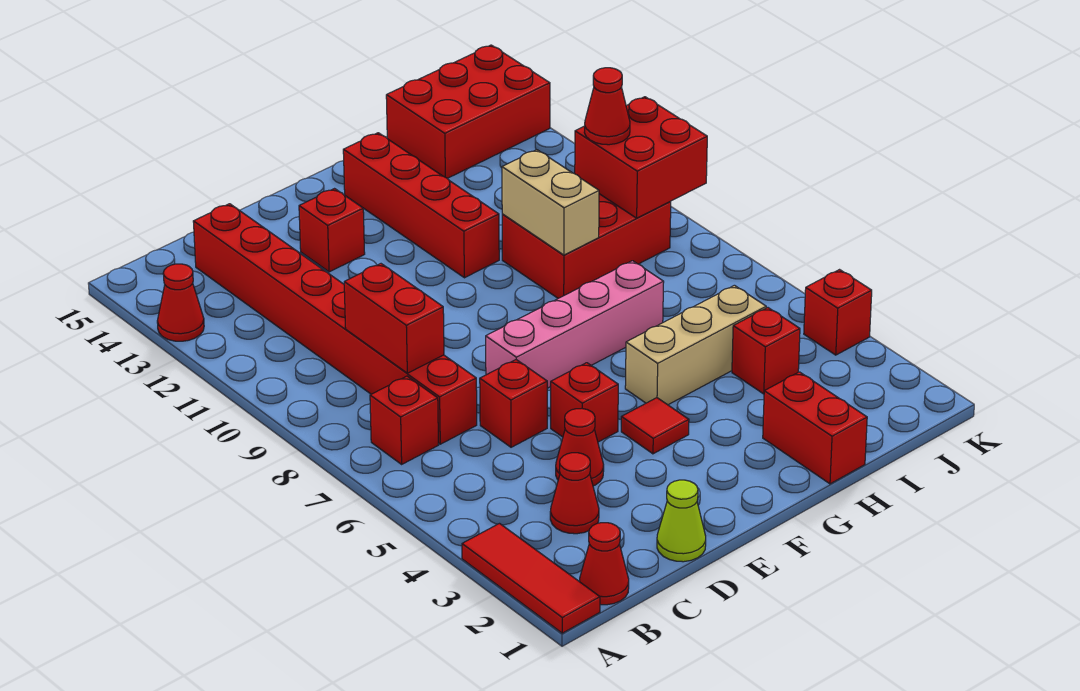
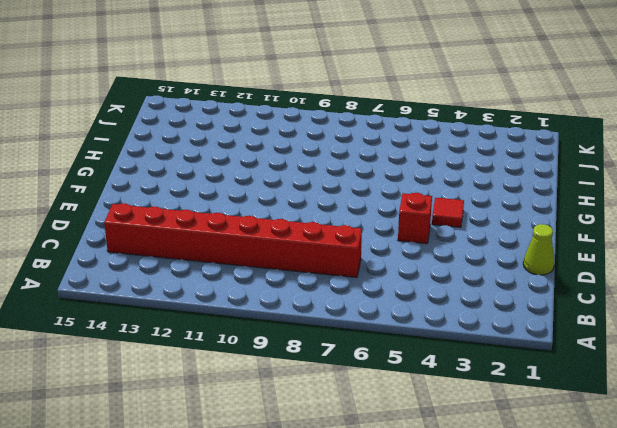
none -> red tile A1:A3 level 1
none -> red cone A13 level 1
none -> red cone B1 level 1

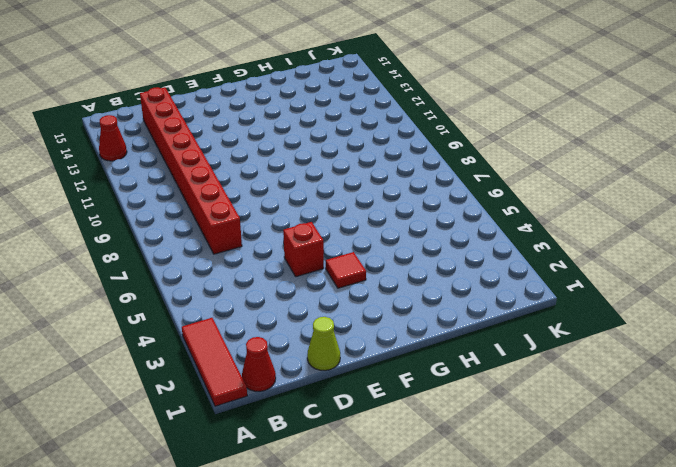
none -> red brick B7 level 1
none -> red cone C3 level 1
none -> red cone D4 level 1

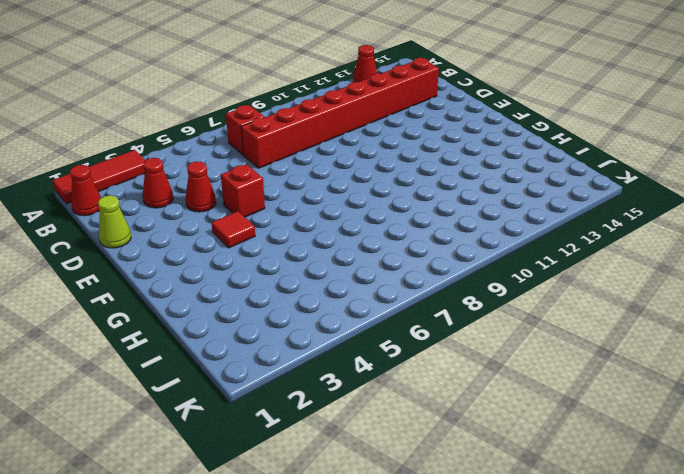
none -> red brick D6 level 1
none -> pink brick E7:H7 level 1
none -> red brick E13 level 1

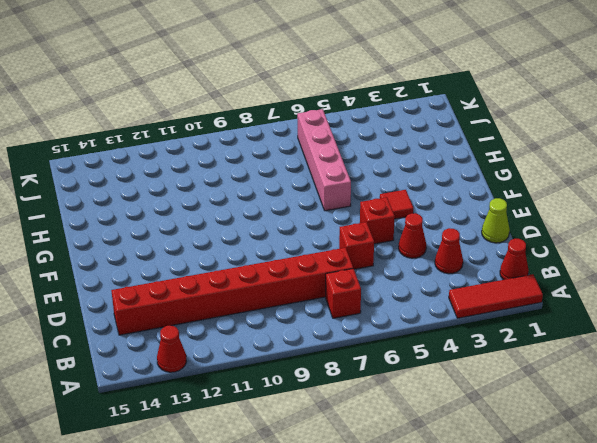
pink brick G6:J6 level 1 -> pink brick E7:H7 level 1
none -> red brick E13 level 1
none -> tan brick G5:I5 level 1
none -> red brick G11:G14 level 1

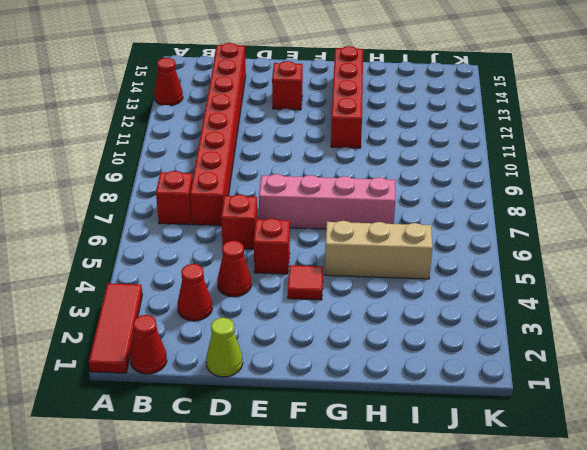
none -> red brick H1:H2 level 1
none -> red brick H9:J10 level 1
none -> red brick I4 level 1

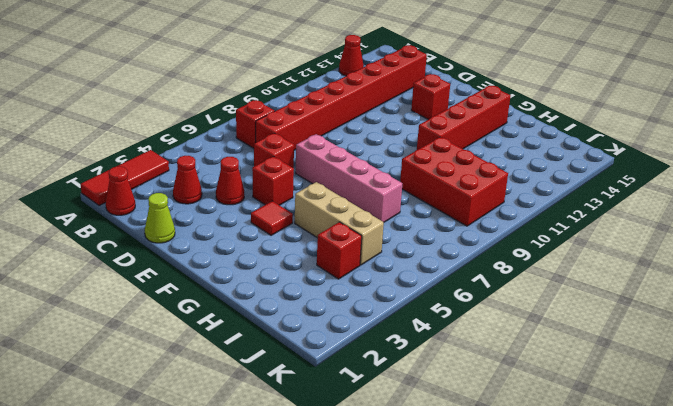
none -> red brick H1:H2 level 1
none -> red brick I14:K15 level 1
none -> red brick K4 level 1

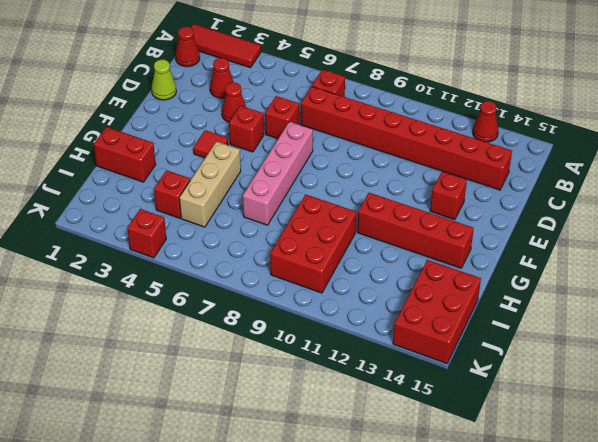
none -> red brick C8:C9 level 2
none -> tan brick H9:H10 level 2
none -> red brick J9:K10 level 2

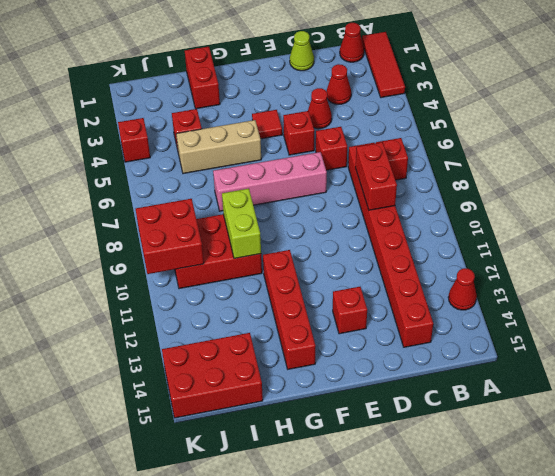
lime brick H9:H10 level 2 -> tan brick H9:H10 level 2
none -> red cone J10 level 3

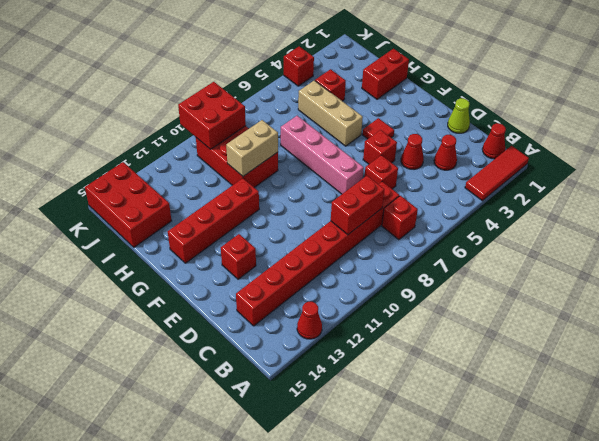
none -> red cone J10 level 3

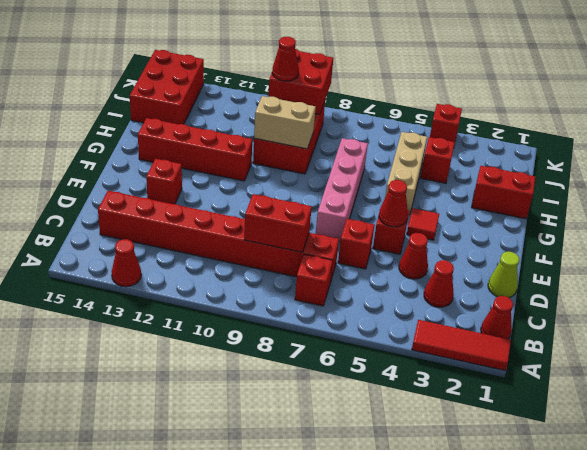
red cone E5 level 2 -> none

